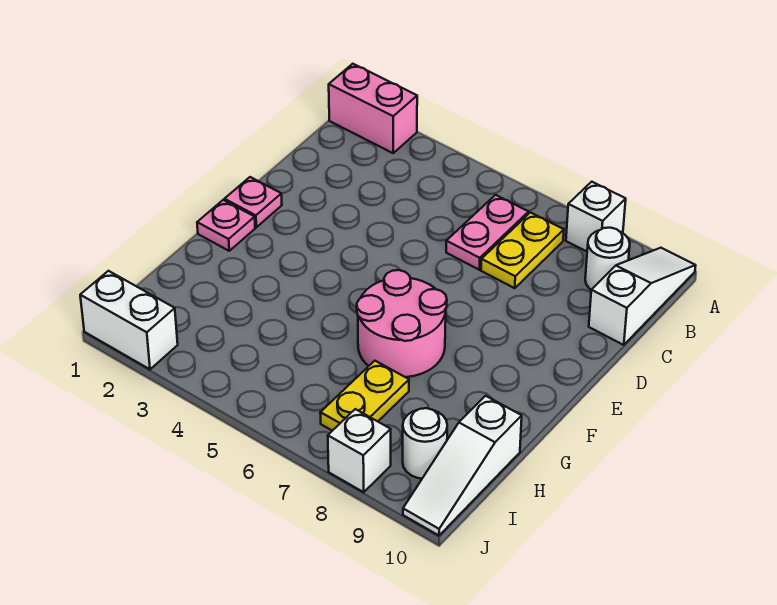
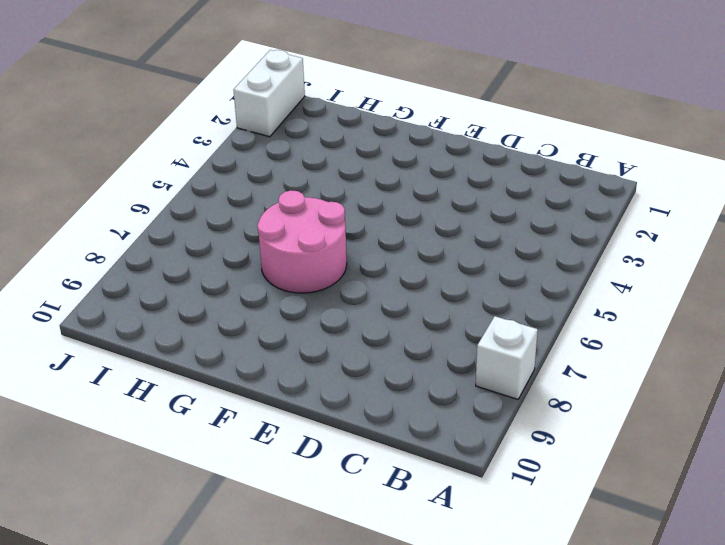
none -> pink brick A1:A2 level 1
none -> white slope A10:C10 level 1 top C
none -> pink plate B6:C6 level 1

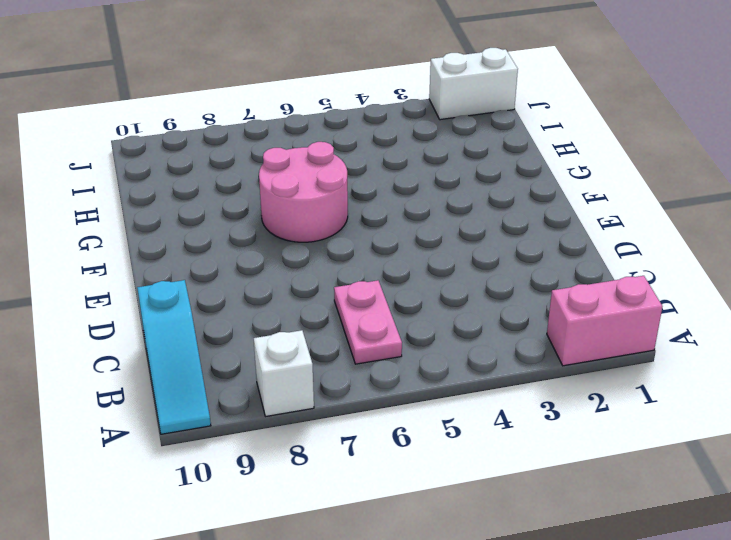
cyan slope A10:C10 level 1 top C -> white slope A10:C10 level 1 top C
none -> yellow plate B7:C7 level 1
none -> white round brick B9 level 1
none -> pink plate E1 level 1

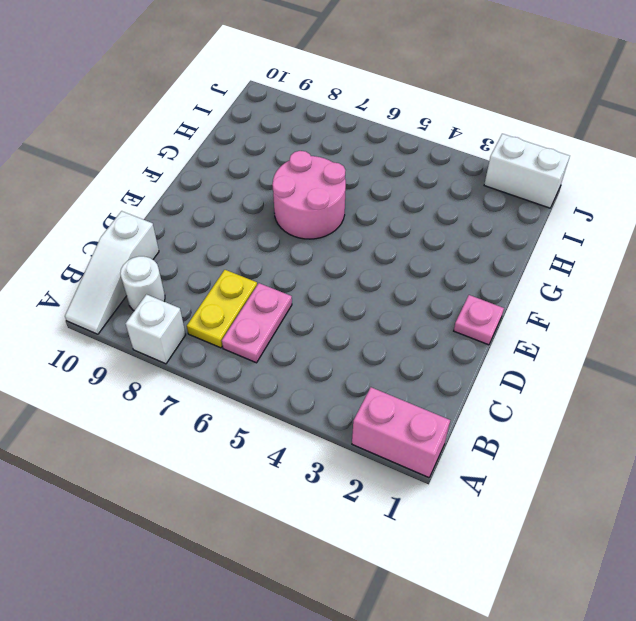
none -> pink plate F1 level 1
none -> yellow plate H7:I7 level 1
none -> white slope H10:J10 level 1 top H

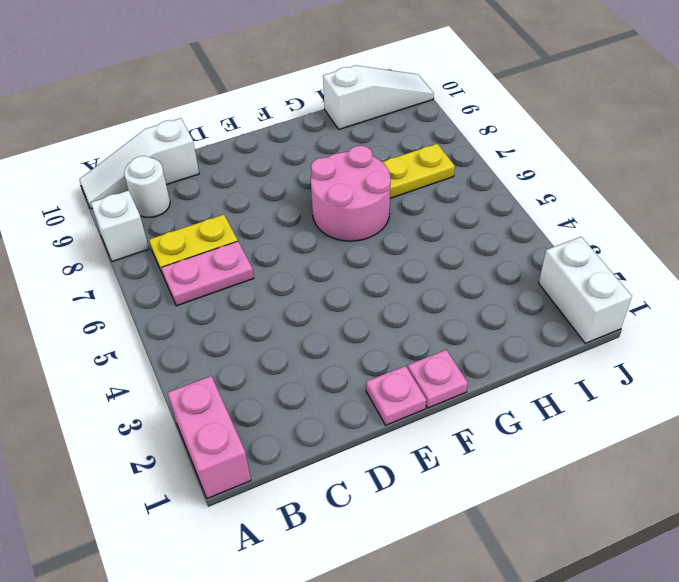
none -> white round brick I9 level 1
none -> white brick J8 level 1

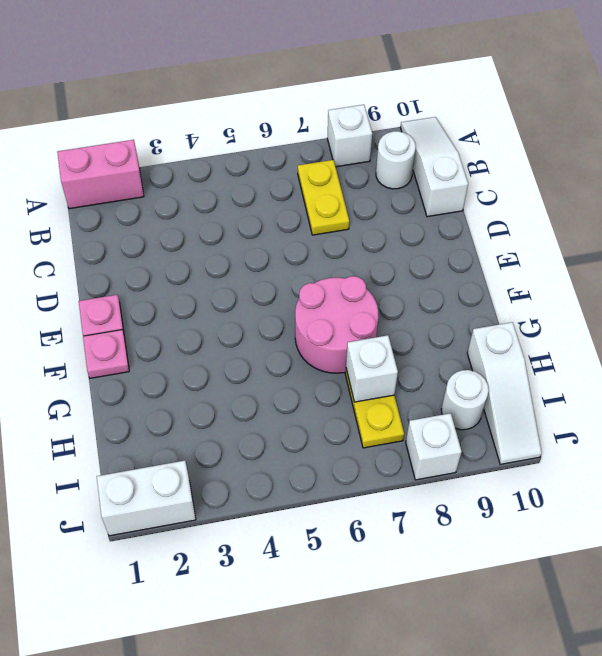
white brick H7 level 2 -> none
none -> pink plate B6:C6 level 1

